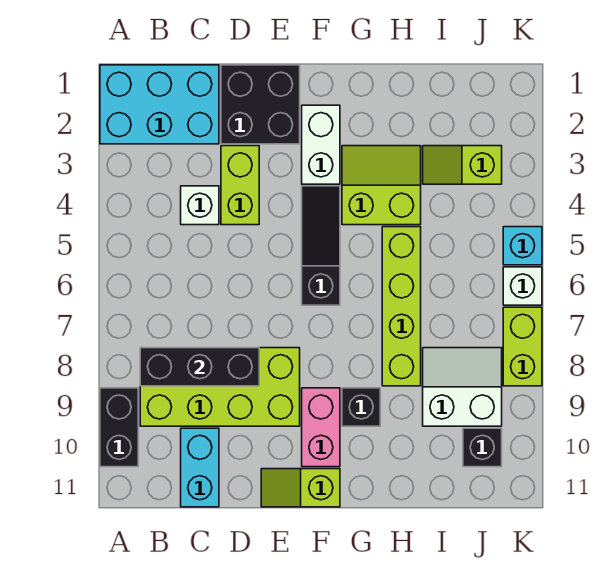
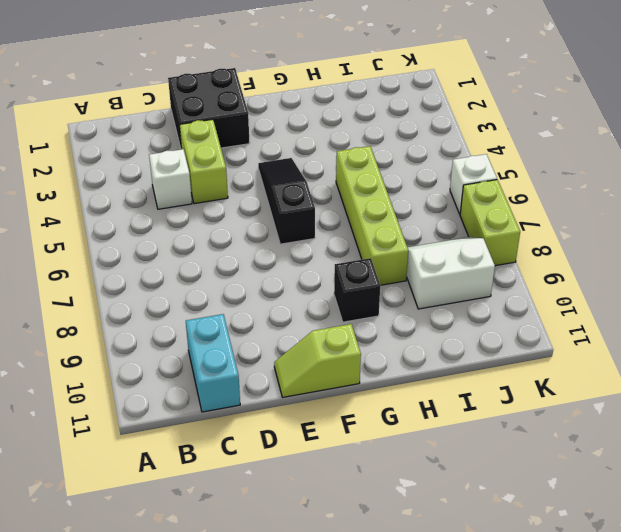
none -> cyan brick A1:C2 level 1
none -> black brick A9:A10 level 1
none -> lime brick B8:E9 level 1

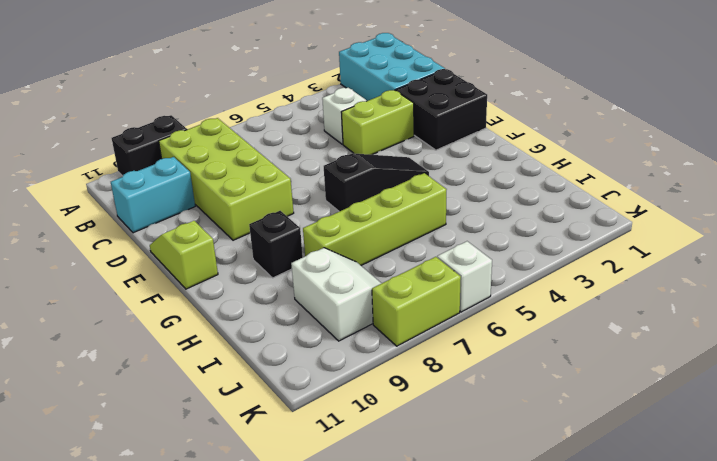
none -> white brick F2:F3 level 1
none -> pink brick F9:F10 level 1
none -> lime slope G3:H4 level 1 top 4

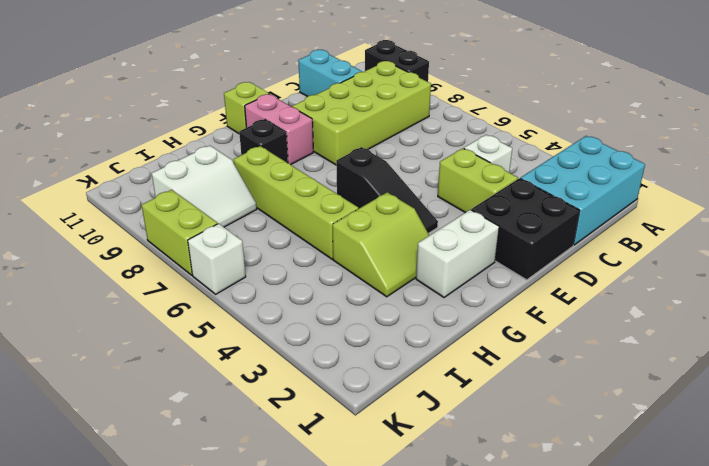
white brick F2:G2 level 1 -> white brick F2:F3 level 1
none -> lime slope I3:J3 level 1 top J
none -> black brick J10 level 1
none -> cyan brick K5 level 1

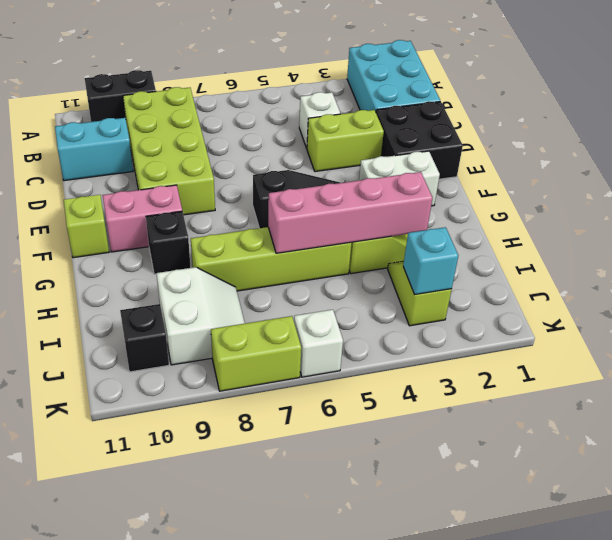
pink brick H3:H6 level 2 -> none
cyan brick J3 level 2 -> cyan brick K5 level 1
none -> black brick B8:D8 level 2

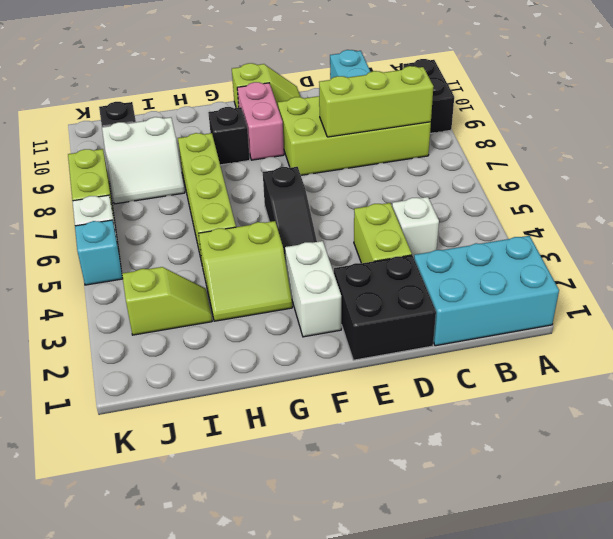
lime brick B8:D8 level 2 -> black brick B8:D8 level 2

